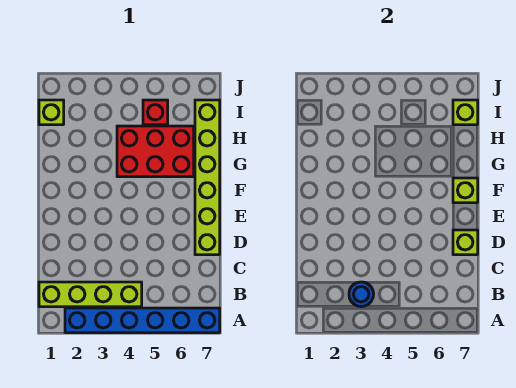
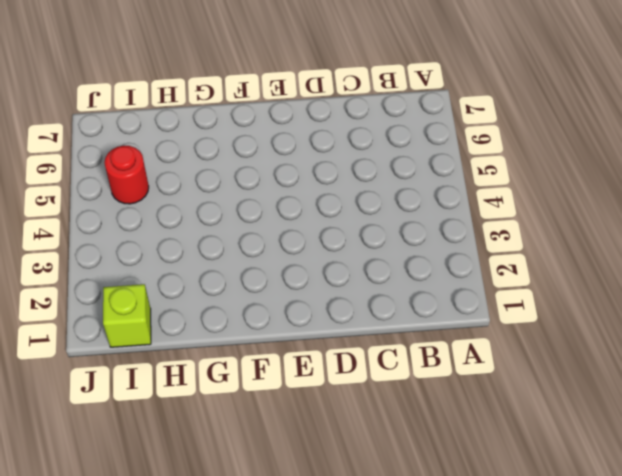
red round brick I5 level 1 -> red brick I5 level 1
none -> blue brick A2:A7 level 1
none -> lime brick B1:B4 level 1

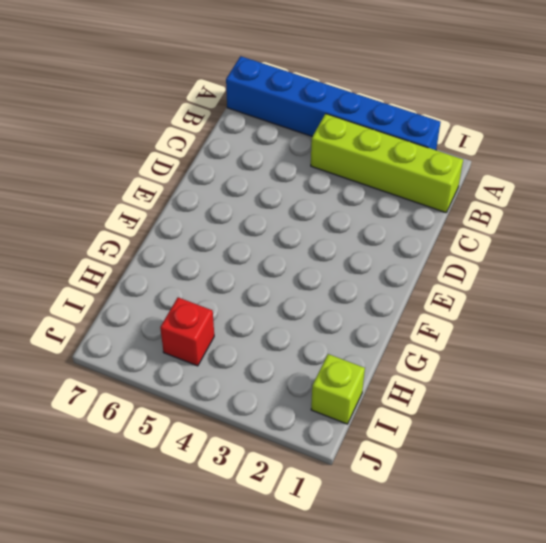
none -> lime brick D7:I7 level 1
none -> red brick G4:H6 level 1

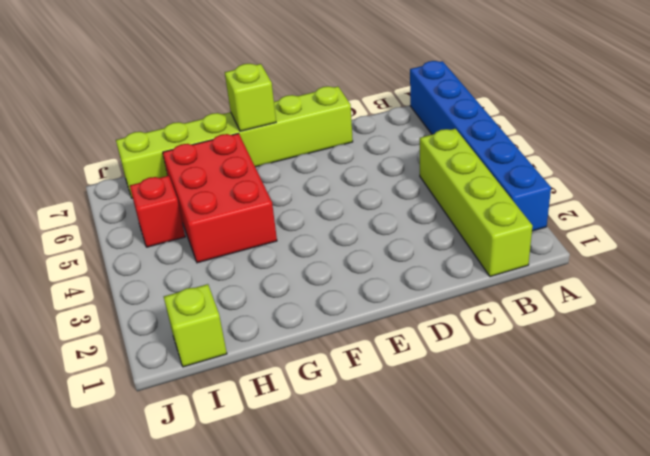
none -> blue round brick B3 level 2
none -> lime brick D7 level 2

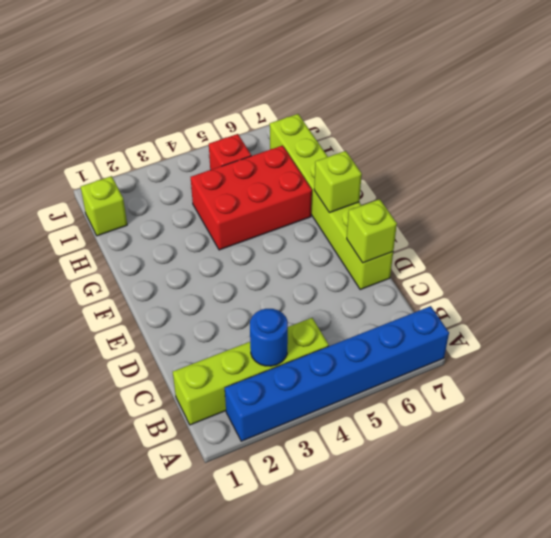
none -> lime brick I7 level 2

